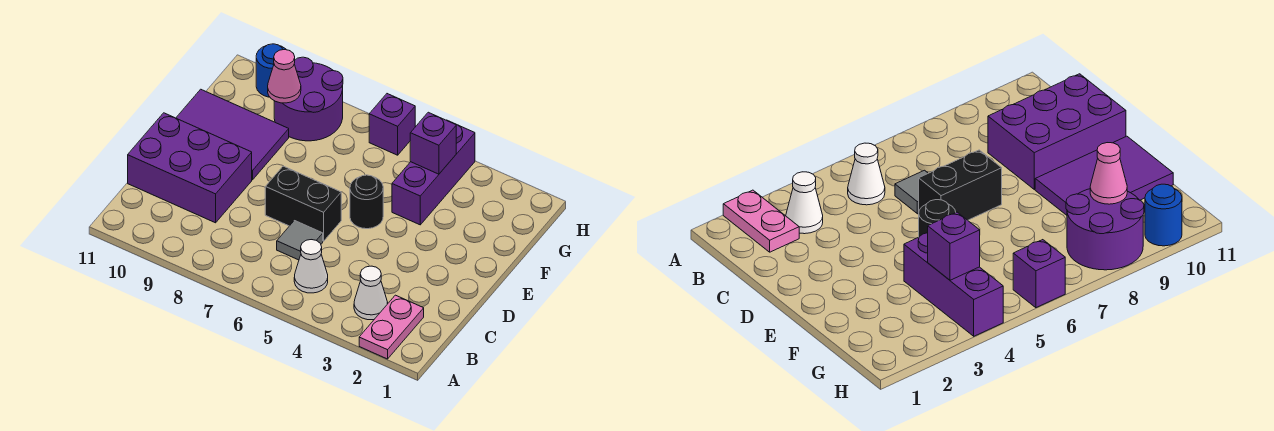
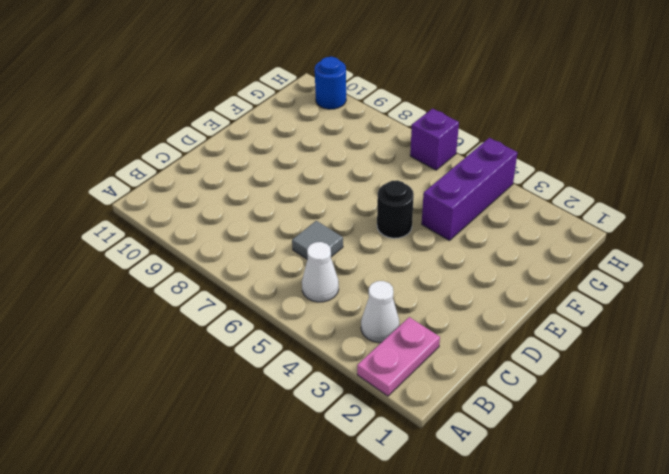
none -> purple brick C9:D11 level 1
none -> black brick D6:D7 level 1
none -> purple tile E9:F11 level 1

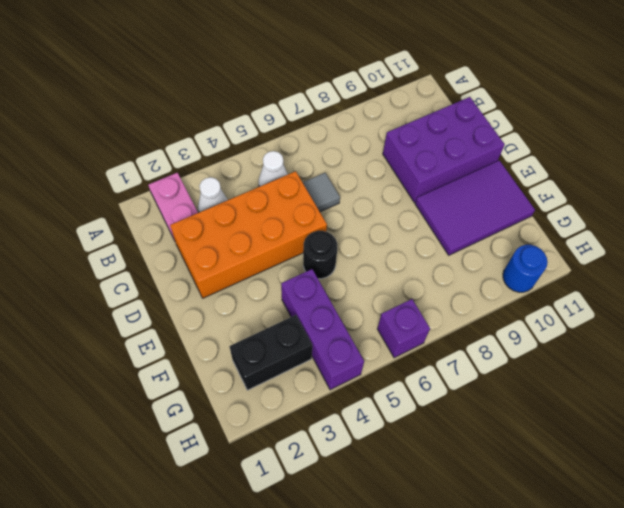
orange brick C2:D5 level 1 -> none
black brick G2:G3 level 1 -> black brick D6:D7 level 1
none -> purple round brick G8:H9 level 1
none -> purple brick G4 level 2
none -> pink cone G9 level 2

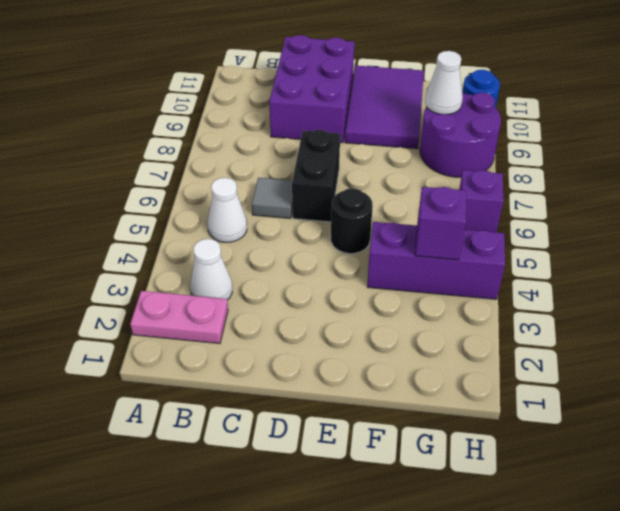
white cone G9 level 2 -> pink cone G9 level 2

